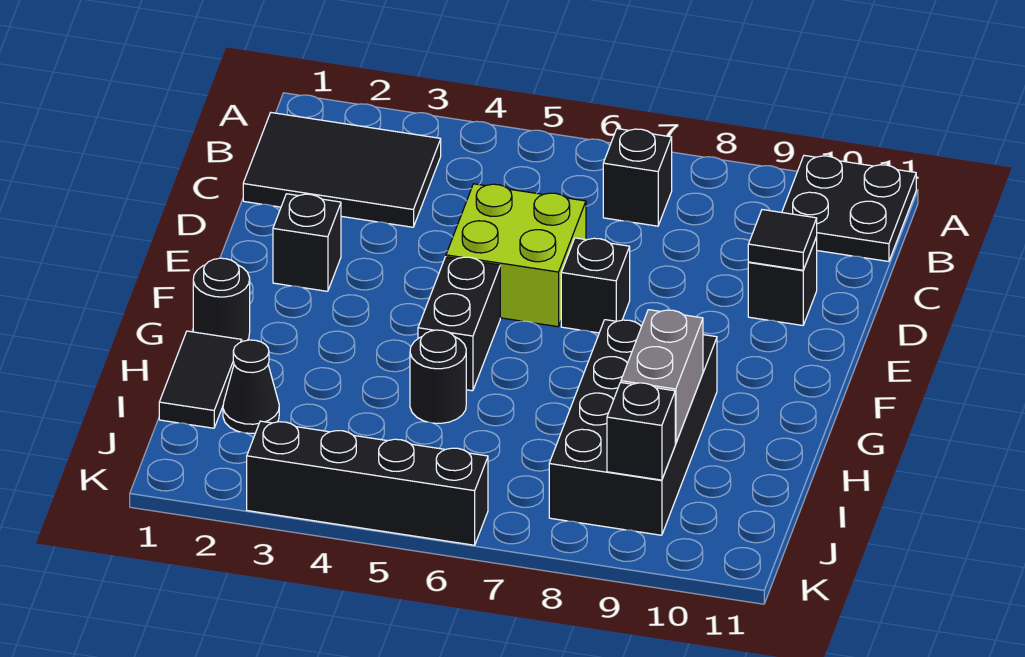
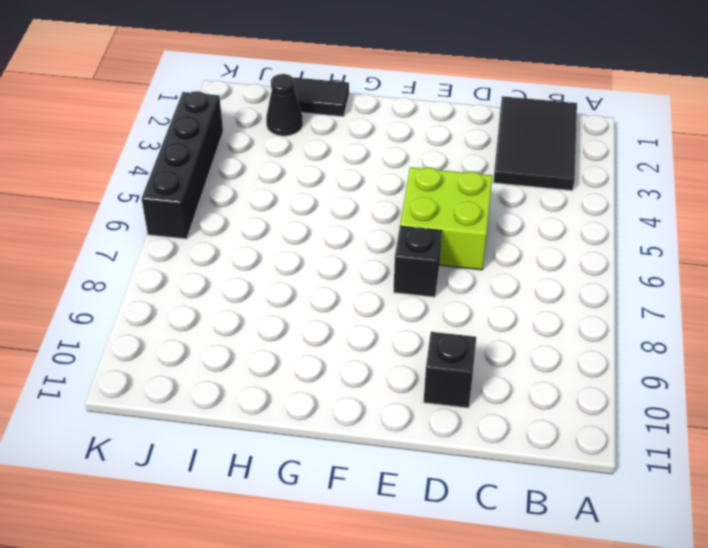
none -> black plate A10:B11 level 1
none -> black brick B7 level 1
none -> black brick E2 level 1

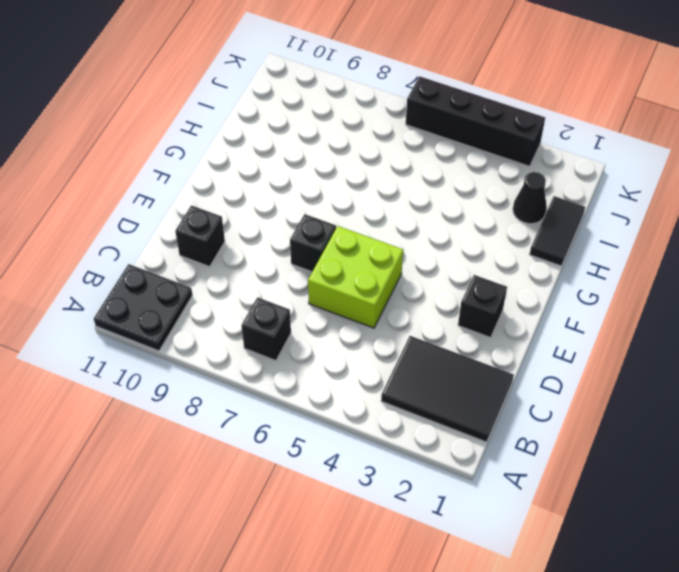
none -> black brick F5:G5 level 1
none -> black round brick G1 level 1
none -> black brick G8:J9 level 1

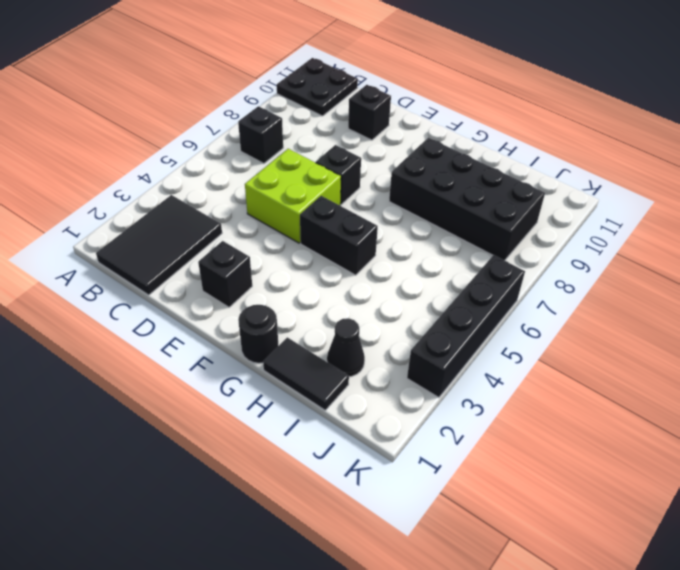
none -> black round brick H5 level 1
none -> black tile D10 level 2
none -> grey brick H9:I9 level 2

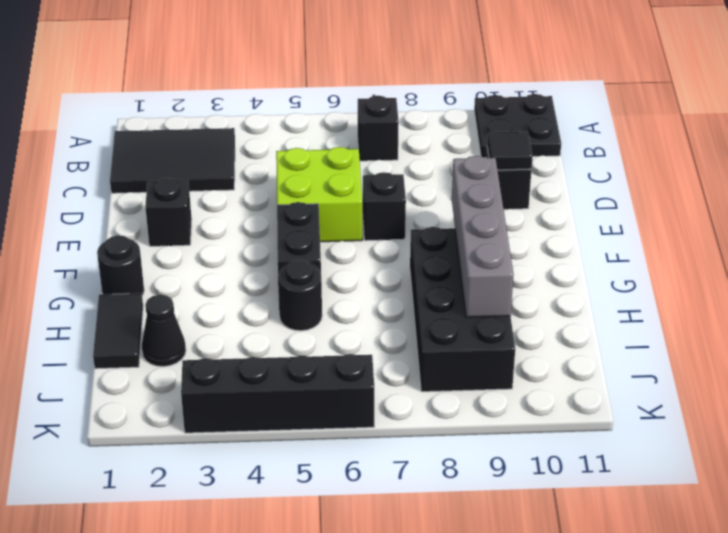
grey brick F9:I9 level 2 -> grey brick H9:I9 level 2
none -> black brick J9 level 2

